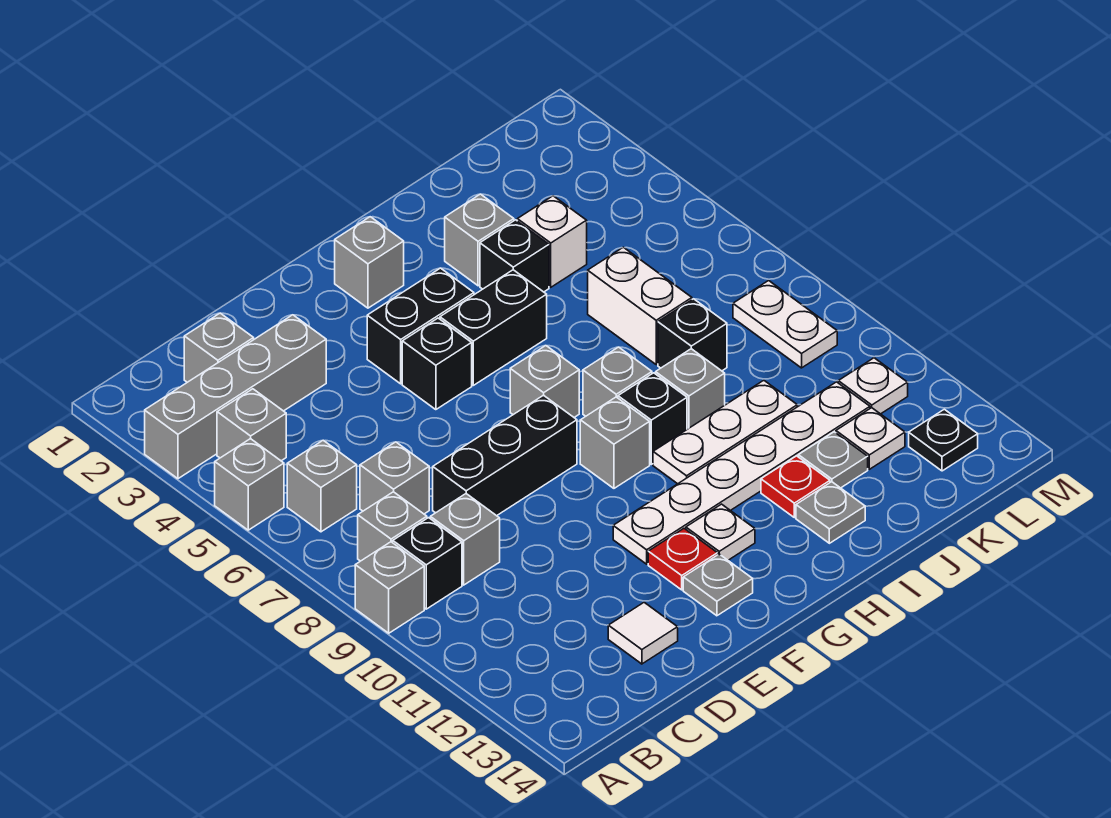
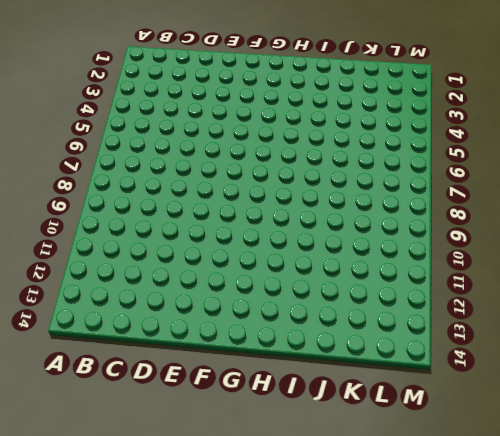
none -> grey brick A3:D3 level 1
none -> grey brick A5 level 1
none -> grey brick A9 level 1
none -> grey brick B4 level 1

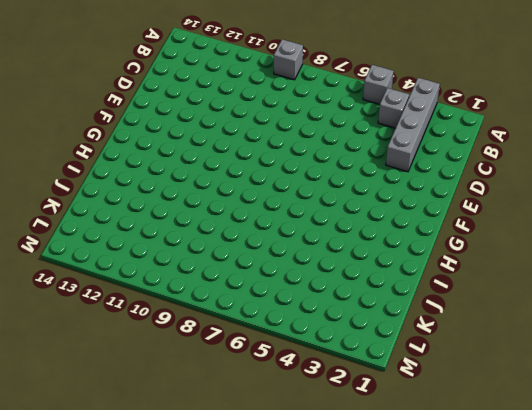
none -> grey brick B6 level 1
none -> grey brick B8 level 1
none -> black brick B9 level 1
none -> grey brick C2 level 1

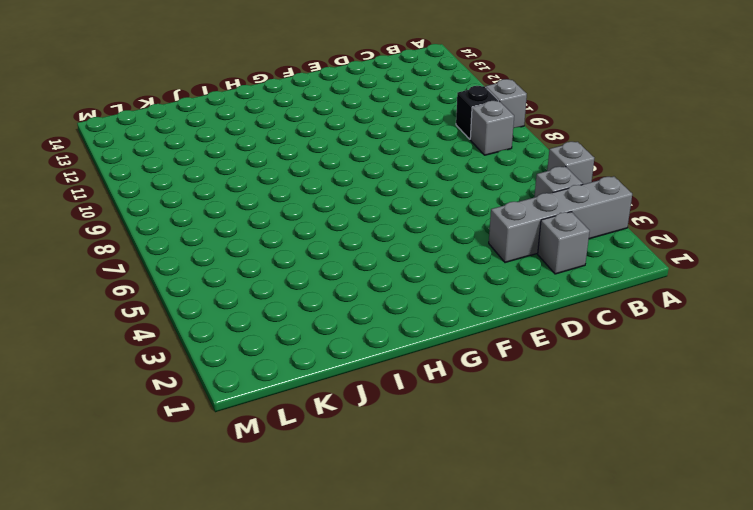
none -> grey brick B6 level 1
none -> grey brick C7 level 1
none -> grey brick C9 level 1
none -> black brick D8:F8 level 1

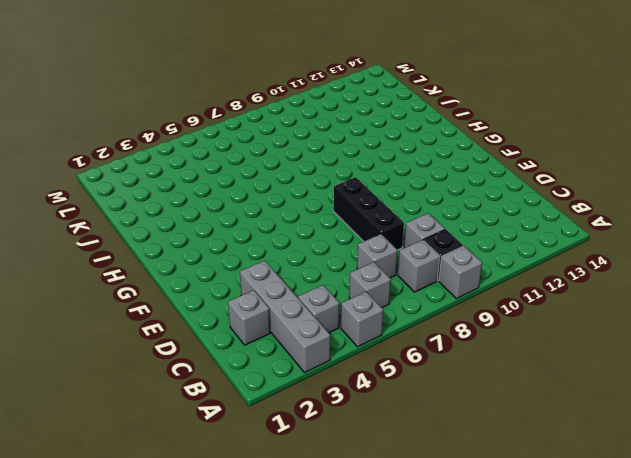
none -> white tile D13 level 1
none -> black brick F4:G4 level 1
none -> black brick F5 level 1
none -> white plate F11:K11 level 1

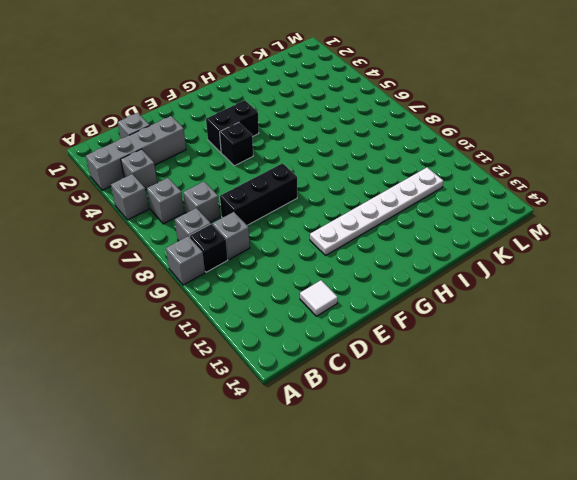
none -> red plate F12 level 1
none -> grey plate F13 level 1
none -> grey brick G2 level 1
none -> black brick G5:H5 level 1

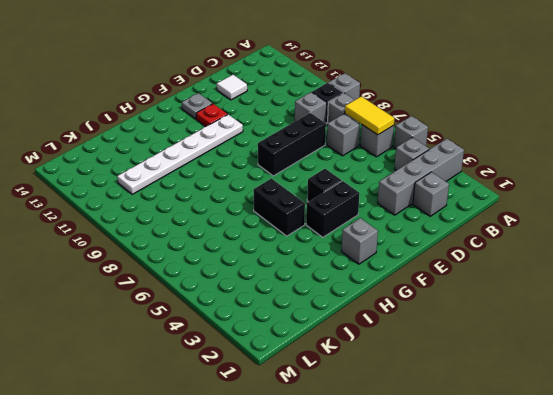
yellow tile B6:B7 level 2 -> none
black brick H5:H6 level 1 -> black brick G5:H5 level 1
none -> grey brick G7 level 1
none -> grey brick G9 level 1
none -> white plate G12 level 1
none -> grey brick H8 level 1

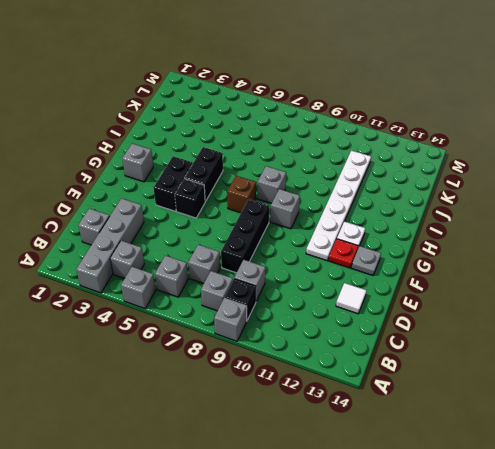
brown brick G7 level 1 -> grey brick G7 level 1
none -> black brick H9 level 1
none -> white plate H10:J10 level 1
none -> grey brick I3 level 1
none -> black brick I4 level 1

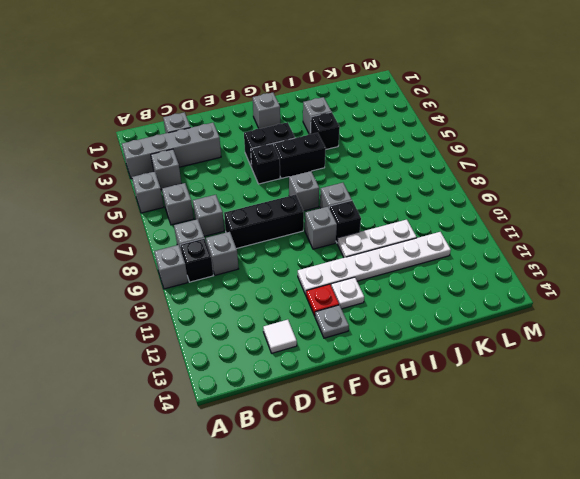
none -> grey brick I9 level 1
none -> red plate I12 level 1
none -> grey plate I13 level 1
none -> white brick J4 level 1

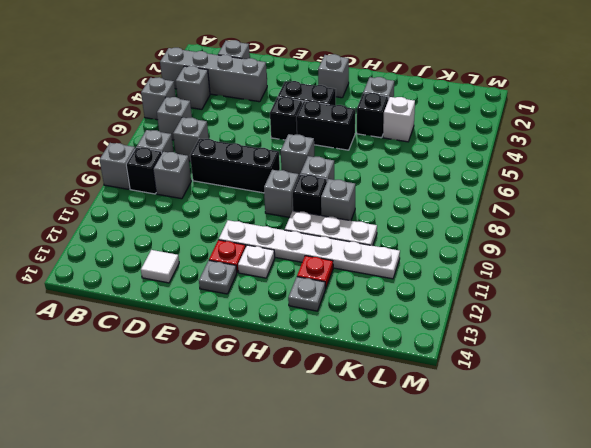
none -> white brick J6:J7 level 1
none -> black brick J8 level 1
none -> grey plate J12 level 1
none -> white plate K12 level 1

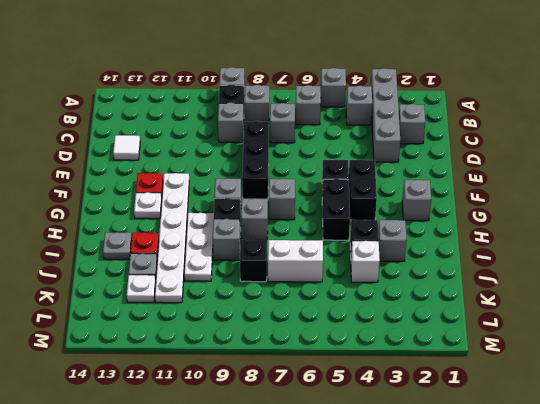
none -> grey plate F13 level 1
none -> white plate L8:L9 level 1
none -> white plate L11 level 1
none -> black plate L13 level 1

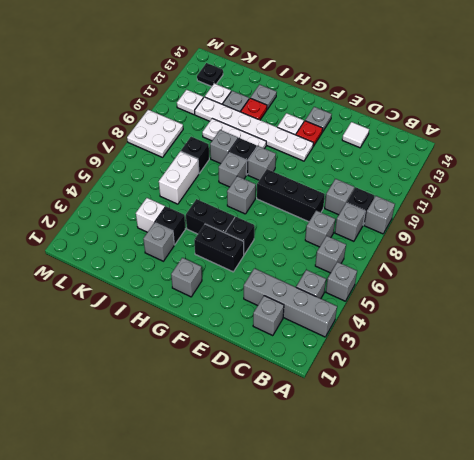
white plate L8:M9 level 1 -> white plate L8:L9 level 1

